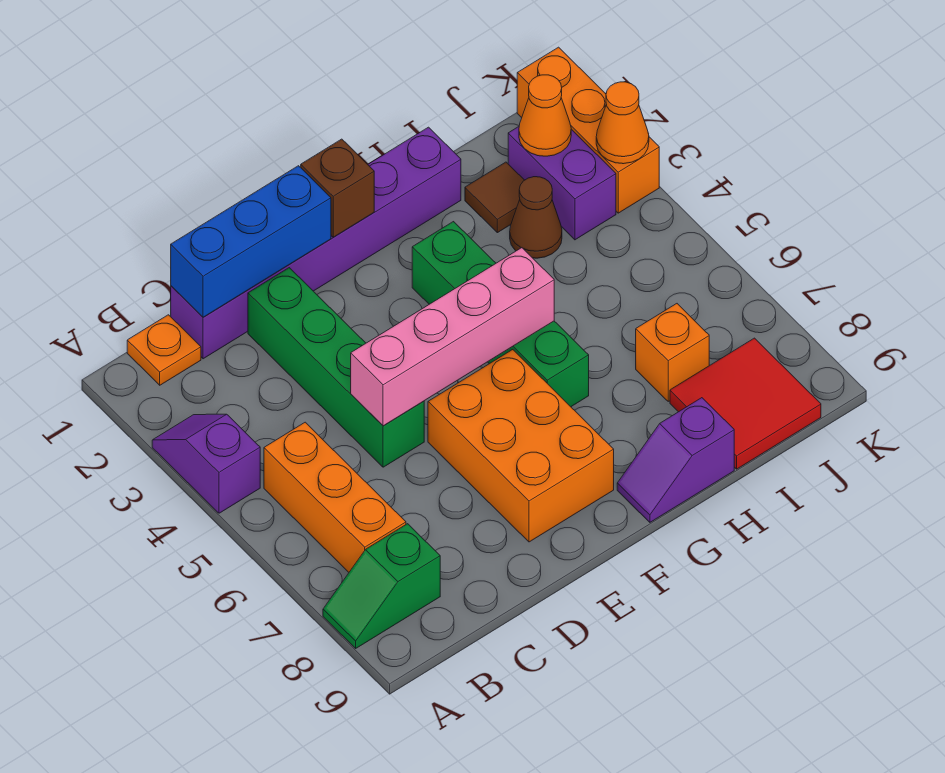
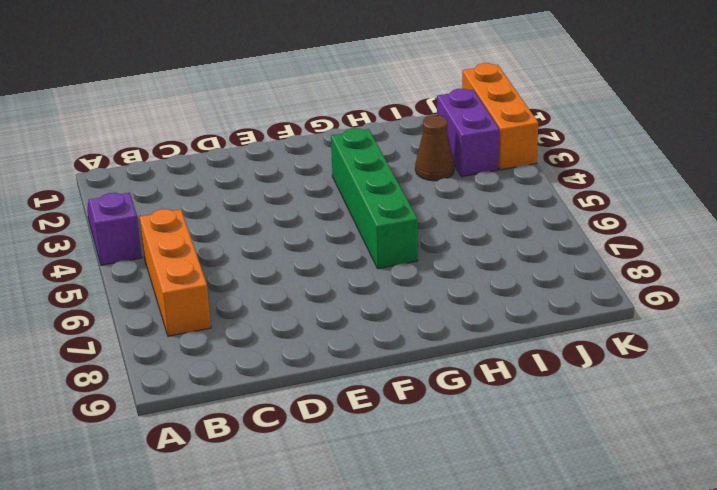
none -> green slope A8:B8 level 1 top B
none -> orange plate B1 level 1
none -> purple brick C1:H1 level 1

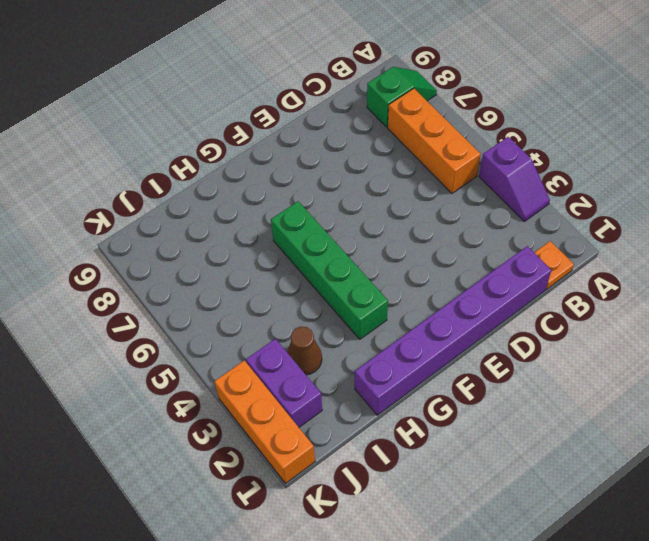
none -> green brick D2:D5 level 1
none -> orange brick E6:F8 level 1
none -> purple slope G9:H9 level 1 top H

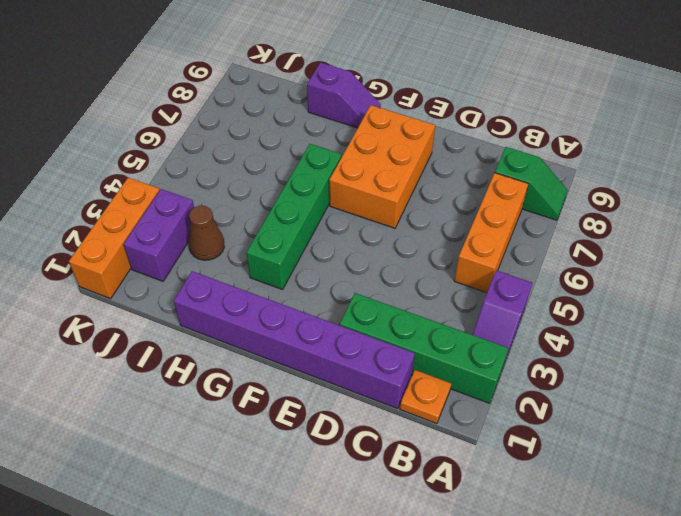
green brick A2:D2 level 1 -> green brick D2:D5 level 1
none -> brown tile I2 level 1
none -> orange brick I7 level 1
none -> red tile I8:J9 level 1

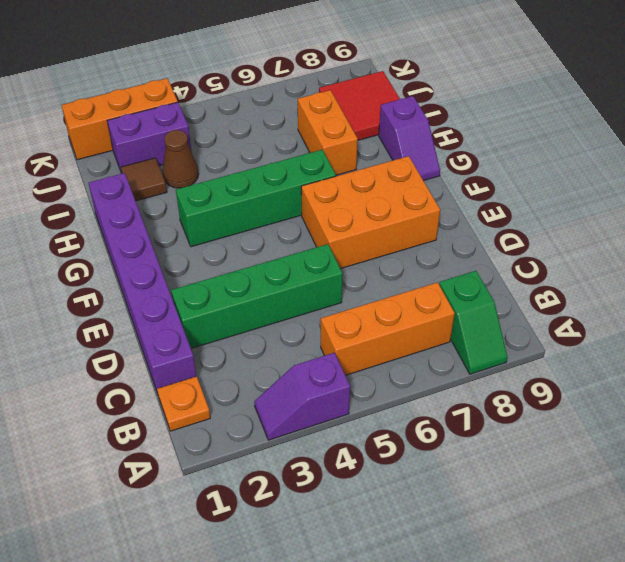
orange brick H7:I7 level 1 -> orange brick I7 level 1
none -> blue brick C1:E1 level 2
none -> pink brick D5:G5 level 2
none -> brown brick F1 level 2

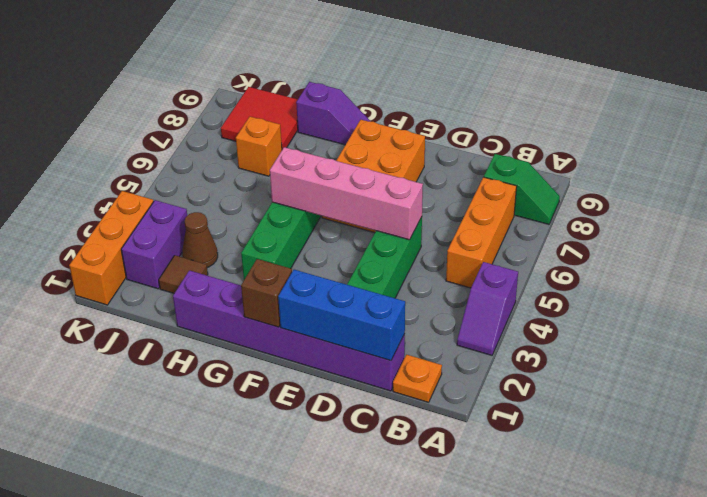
none -> orange cone J2 level 2
none -> orange cone K3 level 2

